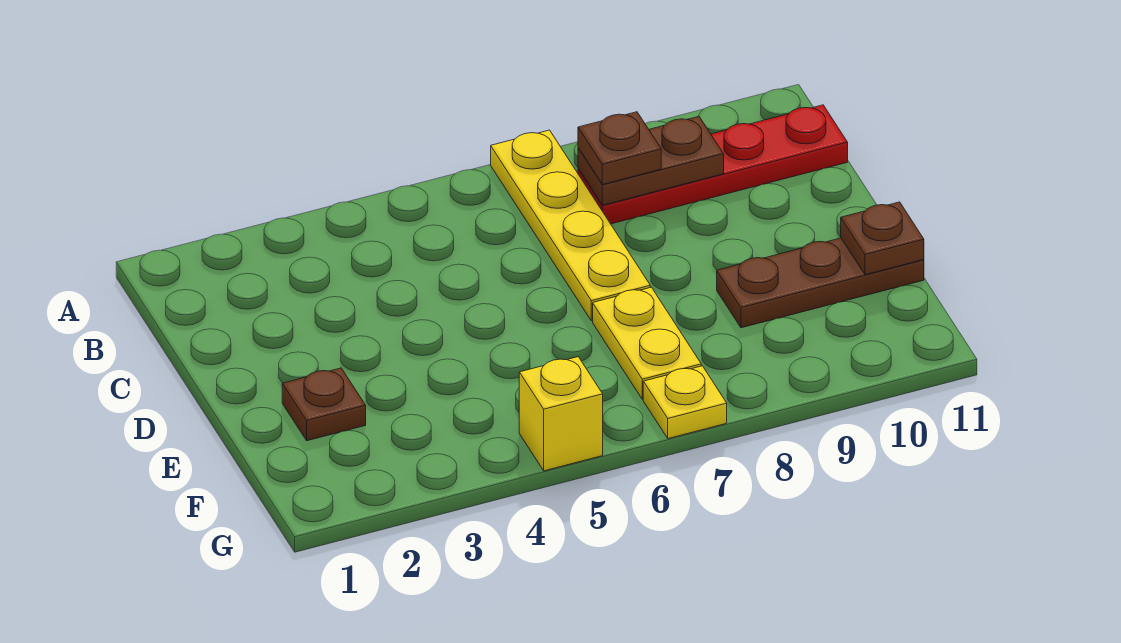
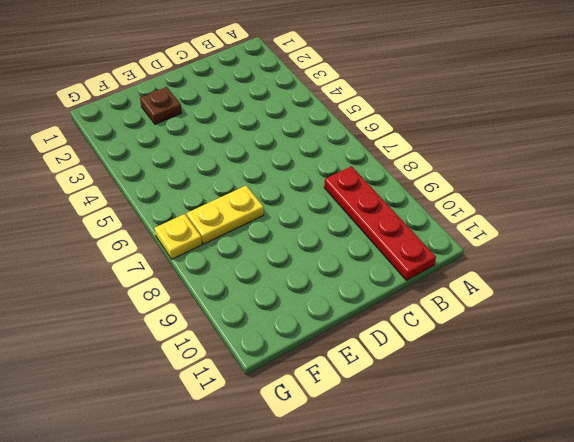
none -> yellow plate A7:D7 level 1
none -> brown plate E9:E11 level 1

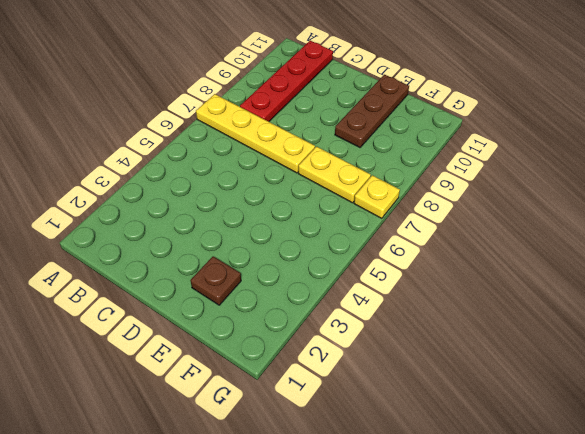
none -> yellow brick G5 level 1
none -> brown plate B8:B9 level 2

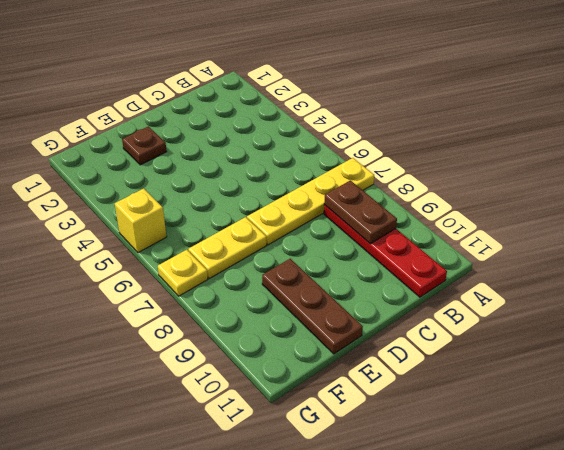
none -> brown plate E11 level 2
none -> brown plate B8 level 3

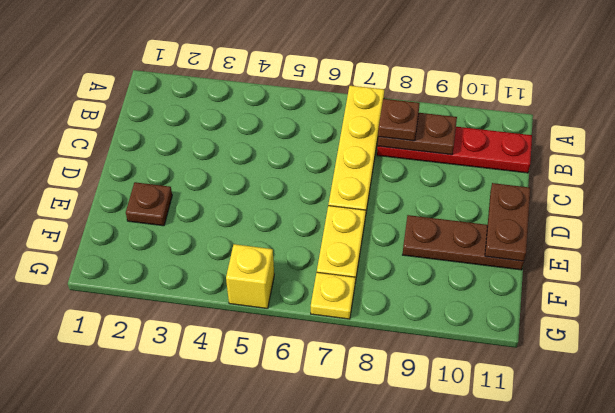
brown plate D11:E11 level 2 -> brown plate E11 level 2

